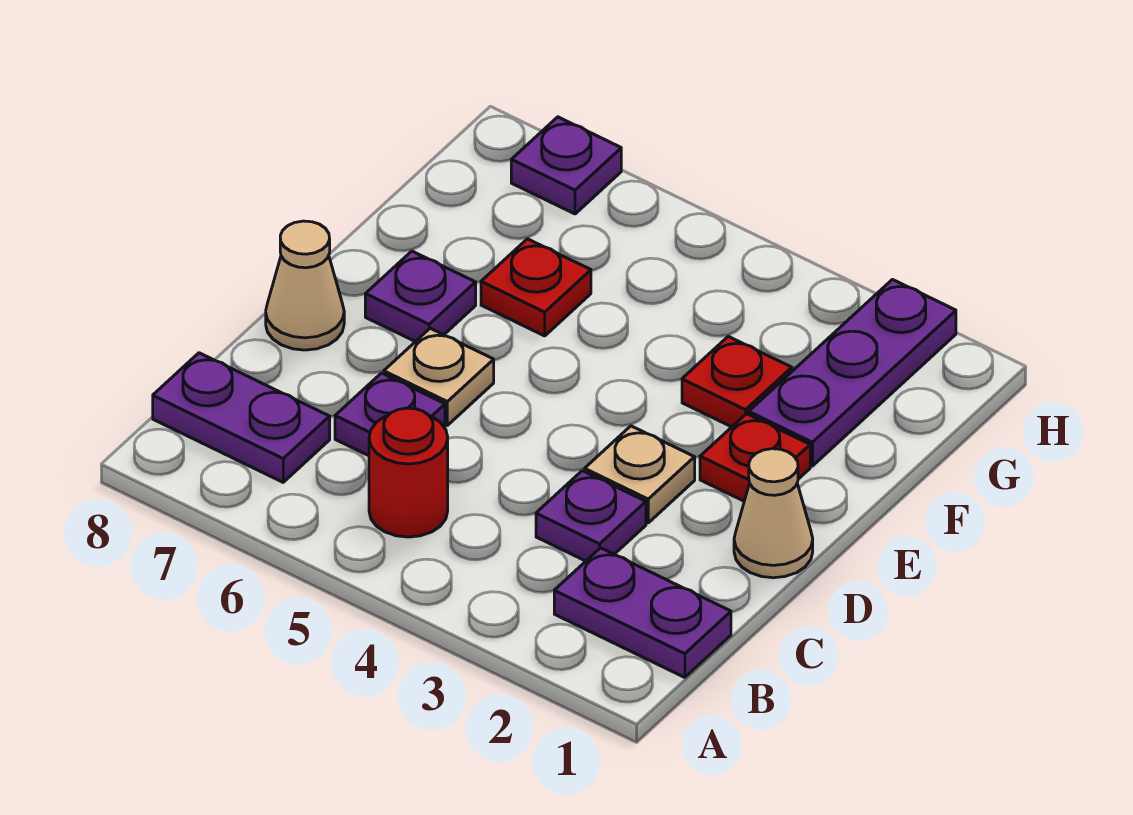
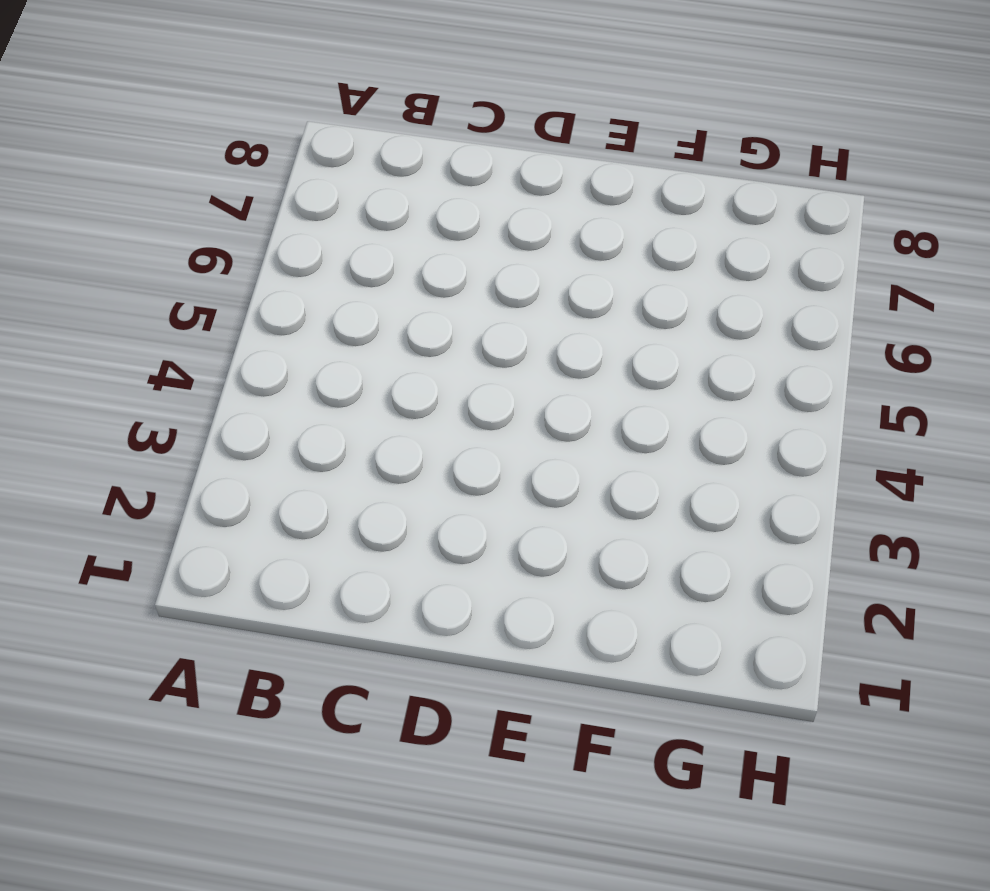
none -> purple plate B1:B2 level 1
none -> red round brick B5 level 1
none -> purple plate B7:B8 level 1

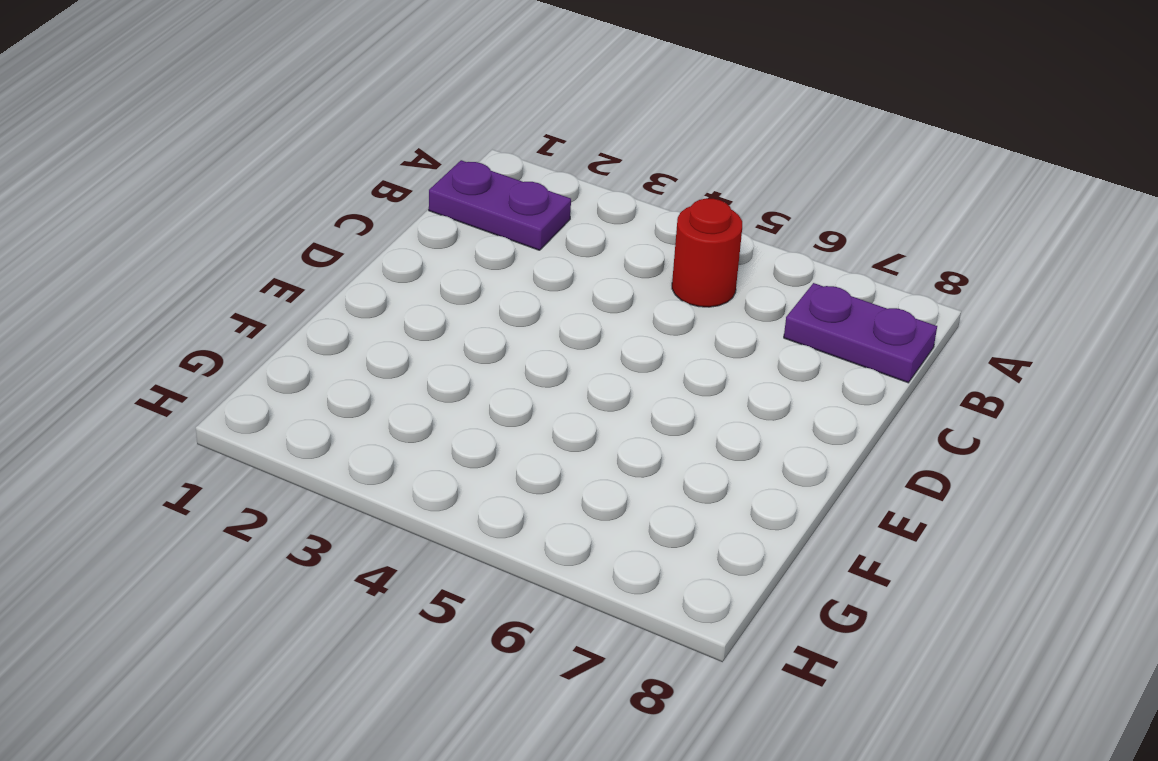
none -> purple plate C3 level 1
none -> purple plate C6 level 1
none -> tan cone D1 level 1

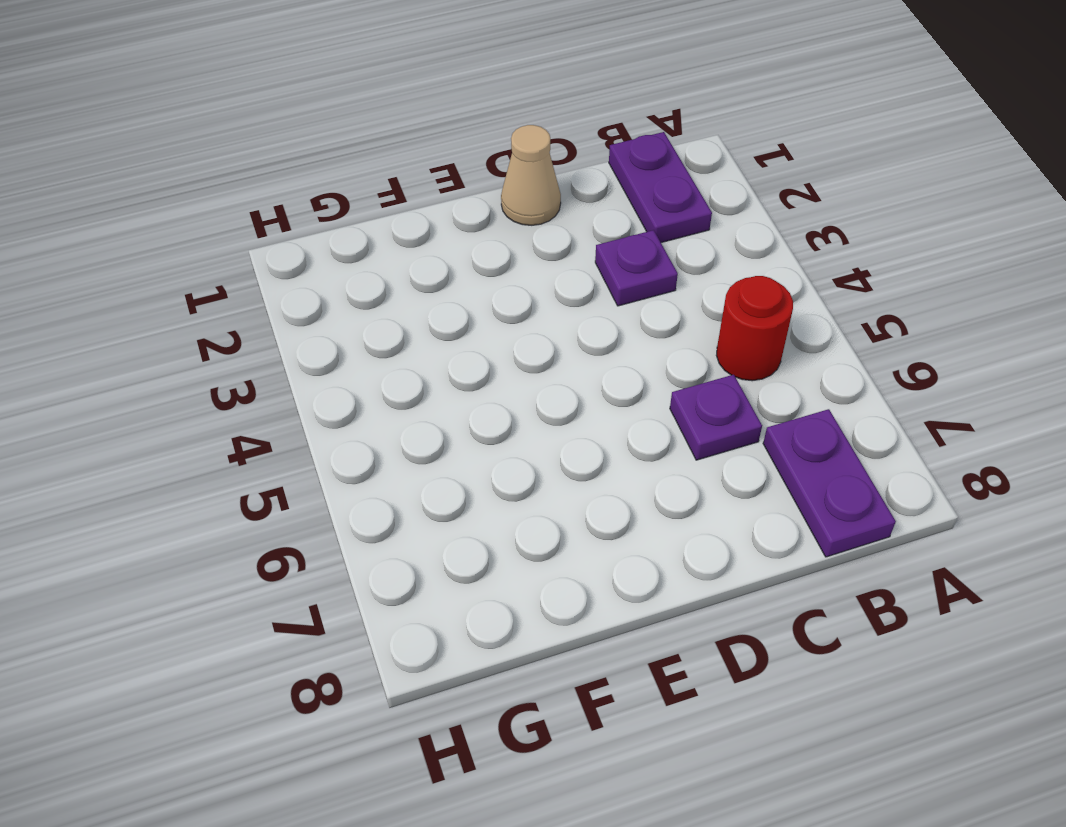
none -> tan plate D3 level 1
none -> tan plate D6 level 1
none -> tan cone D8 level 1

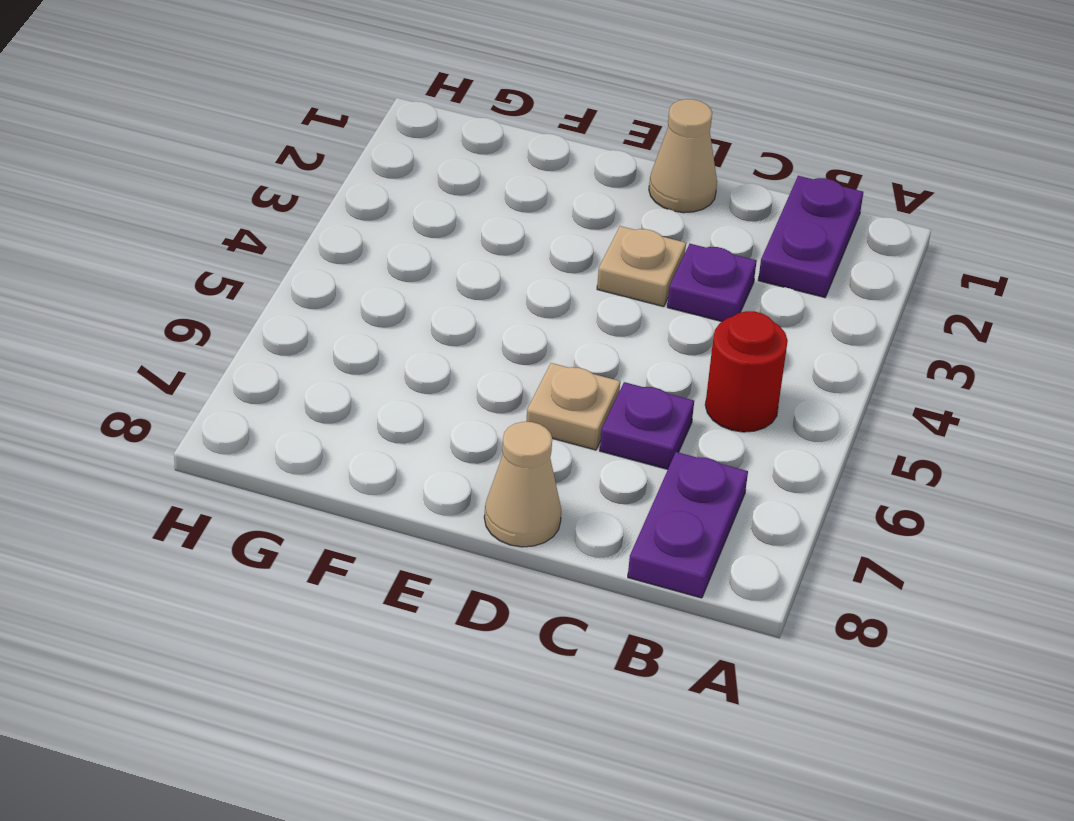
none -> red plate E2 level 1
none -> purple plate E7 level 1
none -> purple plate F2:H2 level 1

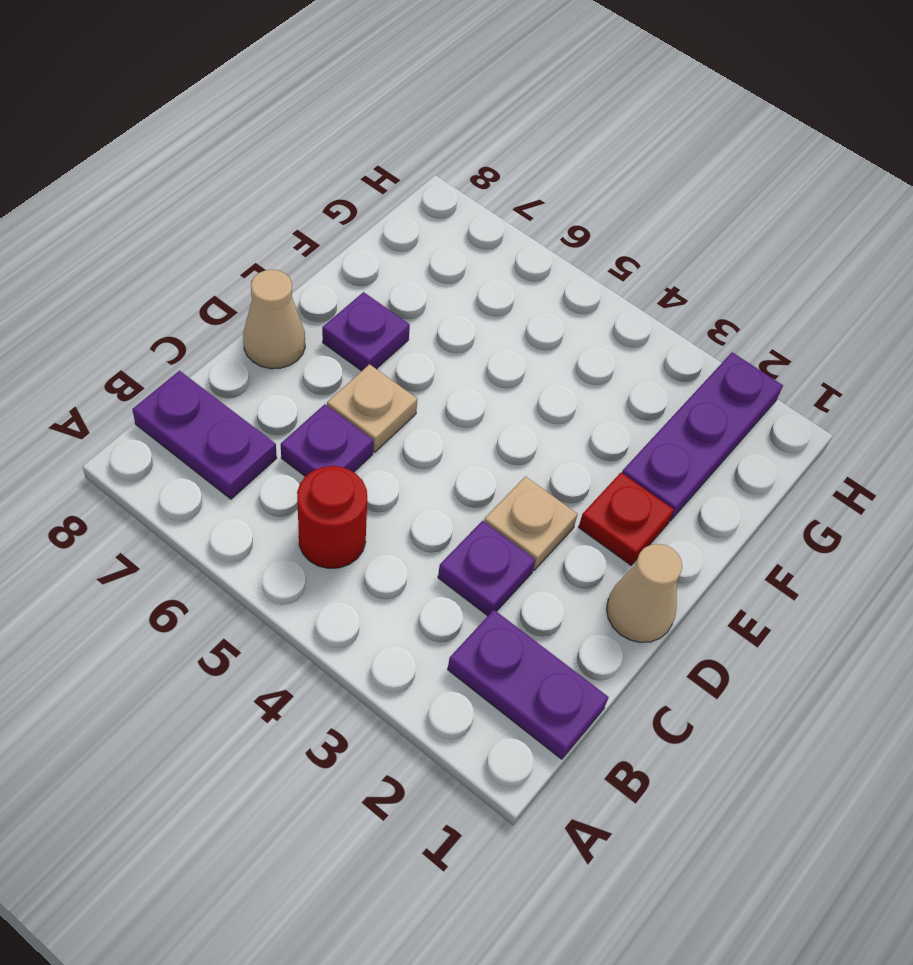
none -> red plate F3 level 1
none -> red plate F6 level 1
none -> purple plate H7 level 1

